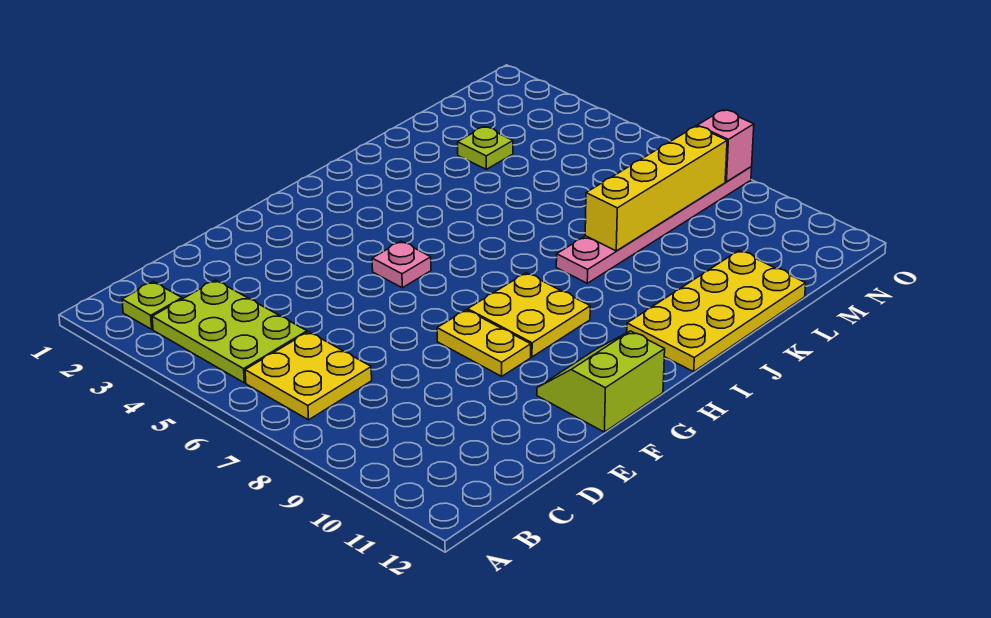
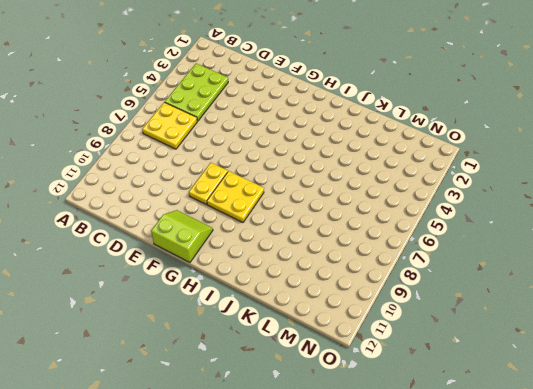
none -> lime plate B2 level 1
none -> pink plate G5 level 1
none -> yellow plate I11:L12 level 1

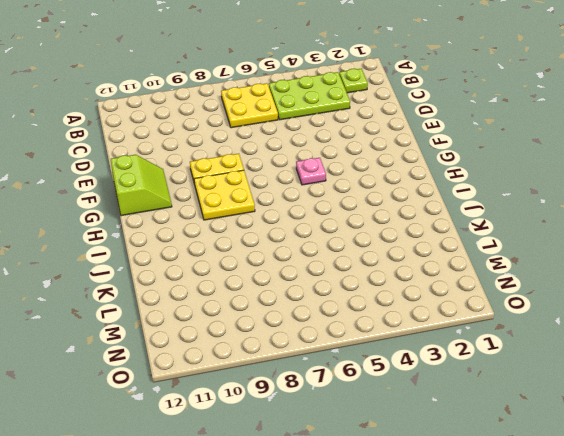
none -> yellow plate I11:L12 level 1
none -> pink plate J8:O8 level 1
none -> lime plate L3 level 1

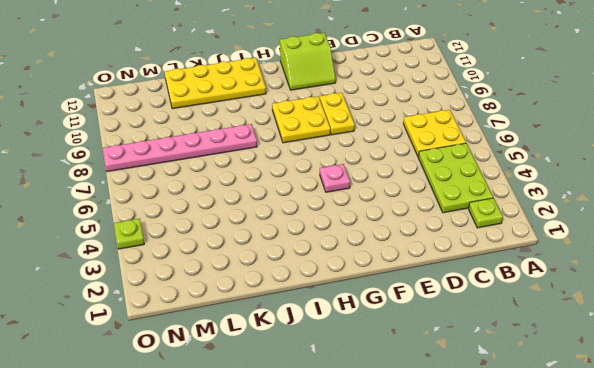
lime plate O4 level 1 -> lime plate L3 level 1
none -> yellow brick K8:N8 level 2
none -> pink brick O8 level 2

